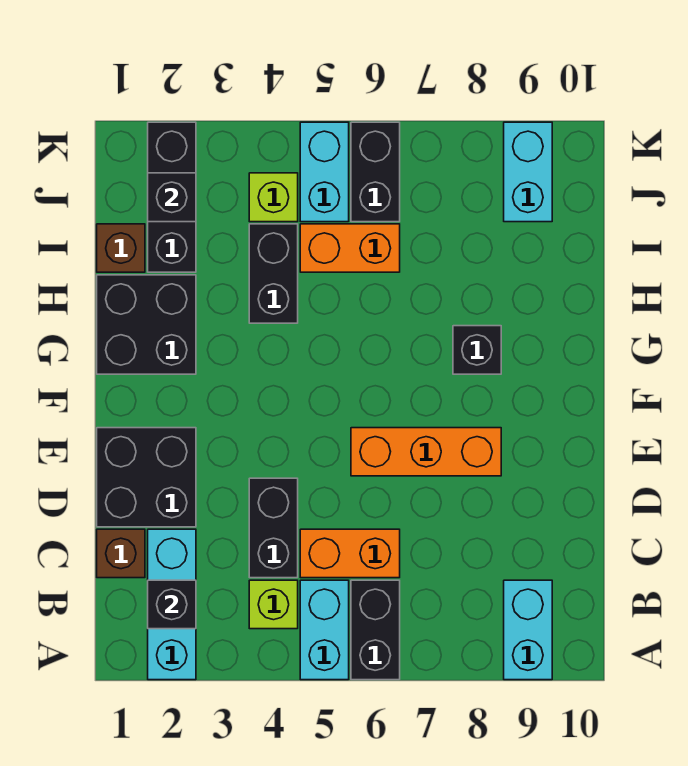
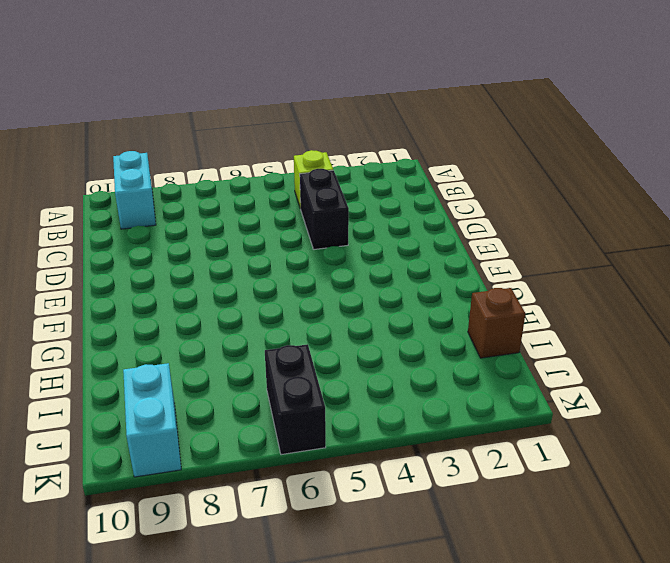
none -> cyan brick A2:C2 level 1
none -> cyan brick A5:B5 level 1
none -> black brick A6:B6 level 1

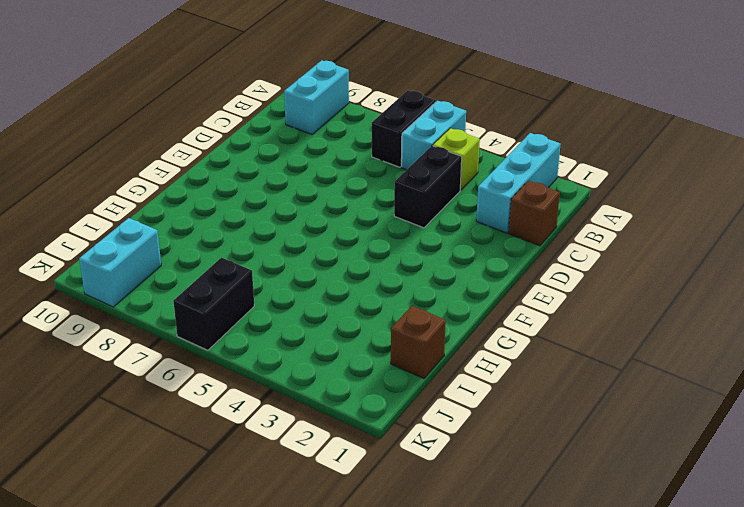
none -> orange brick C5:C6 level 1
none -> black brick D1:E2 level 1
none -> orange brick E6:E8 level 1

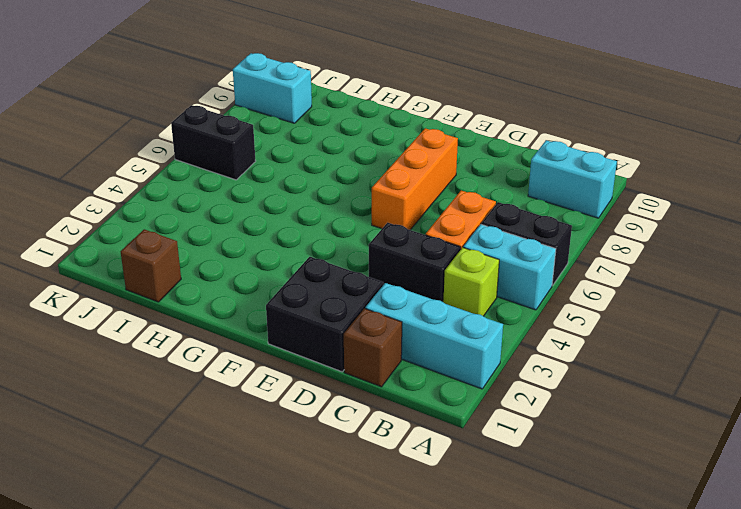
none -> black brick G1:H2 level 1
none -> black brick G8 level 1
none -> black brick H4:I4 level 1

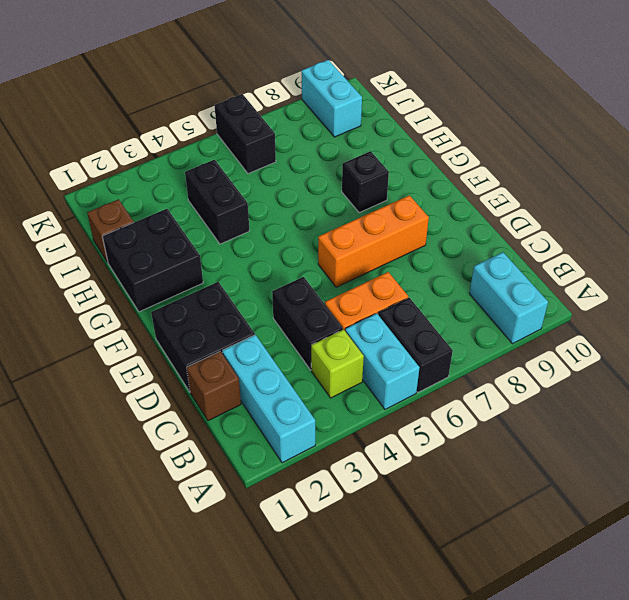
none -> black brick I2:K2 level 1
none -> orange brick I5:I6 level 1
none -> lime brick J4 level 1

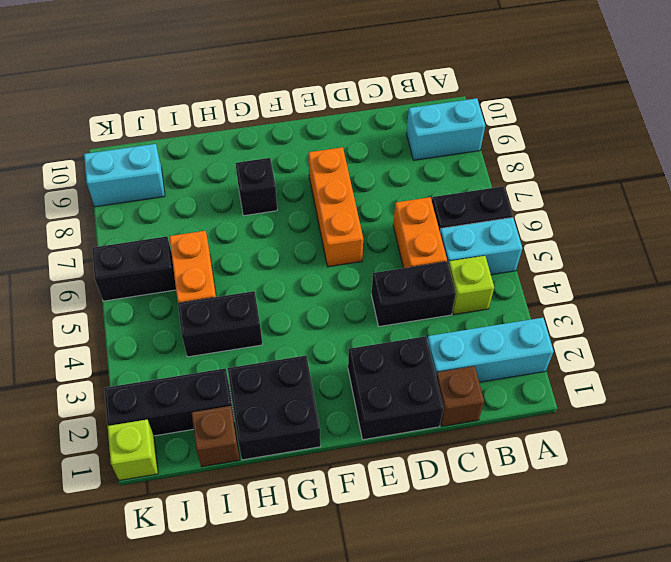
lime brick K1 level 1 -> lime brick J4 level 1
none -> cyan brick J5:K5 level 1
none -> black brick B2 level 2
none -> black brick J2 level 2

